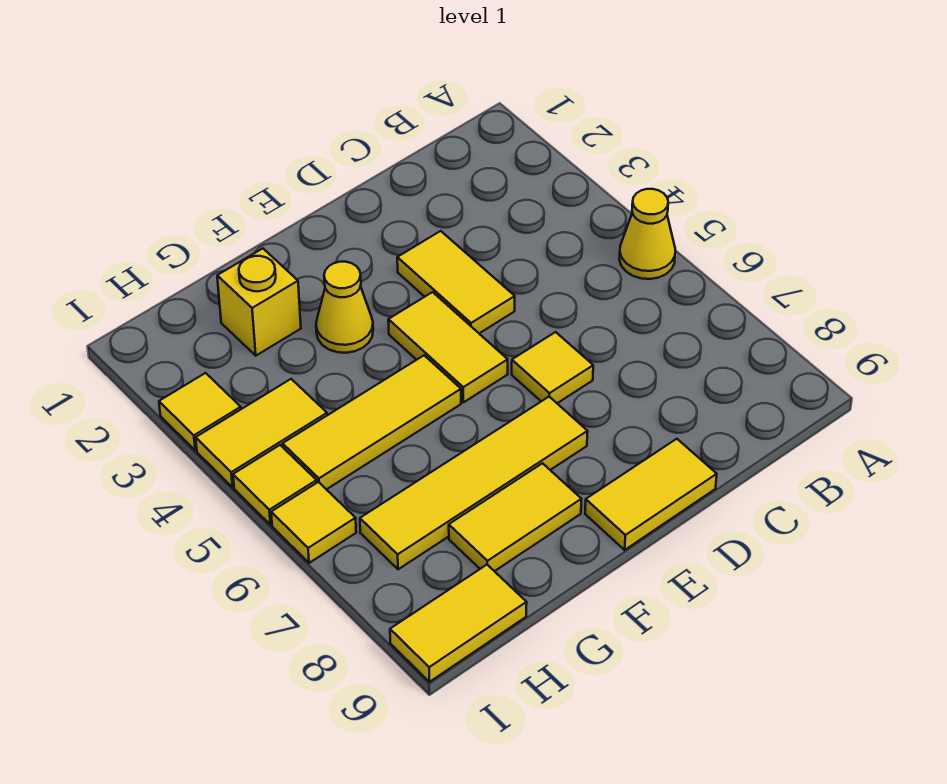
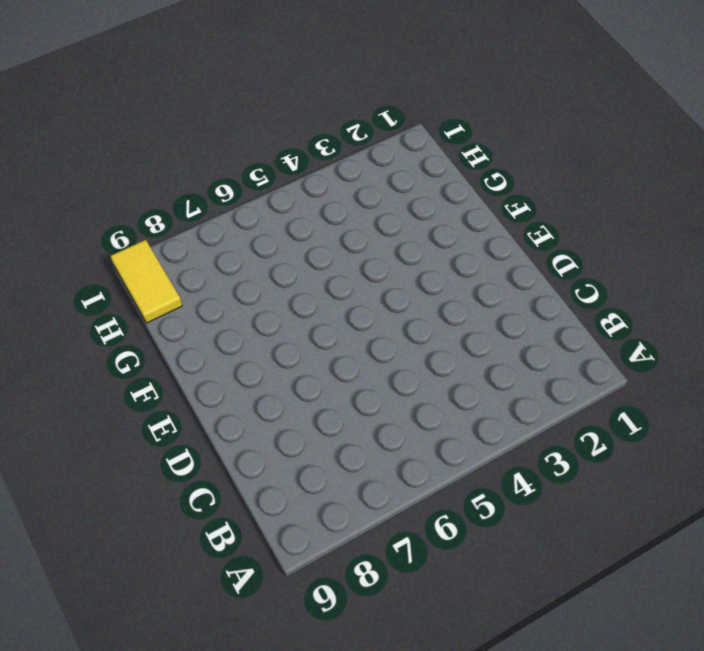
none -> yellow cone A5 level 1
none -> yellow tile D3:D4 level 1
none -> yellow tile D6 level 1

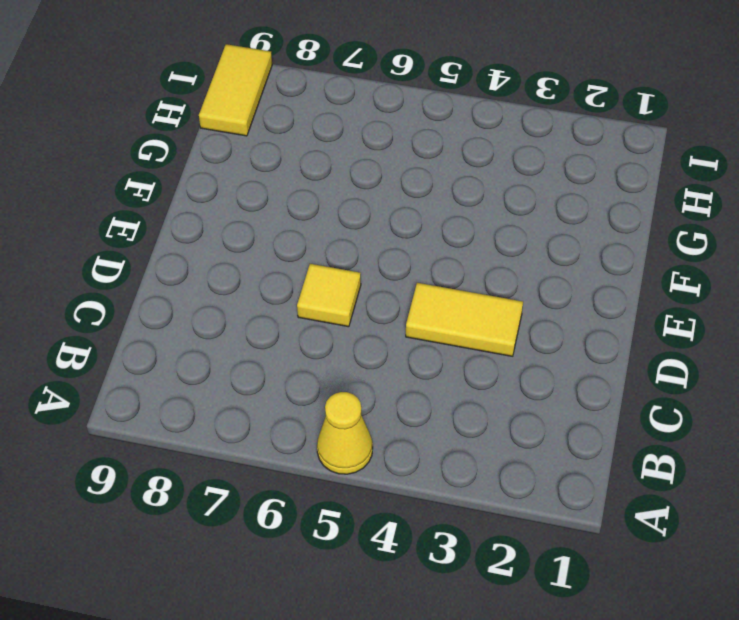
none -> yellow tile D9:E9 level 1
none -> yellow tile E4:E5 level 1
none -> yellow tile E7:H7 level 1

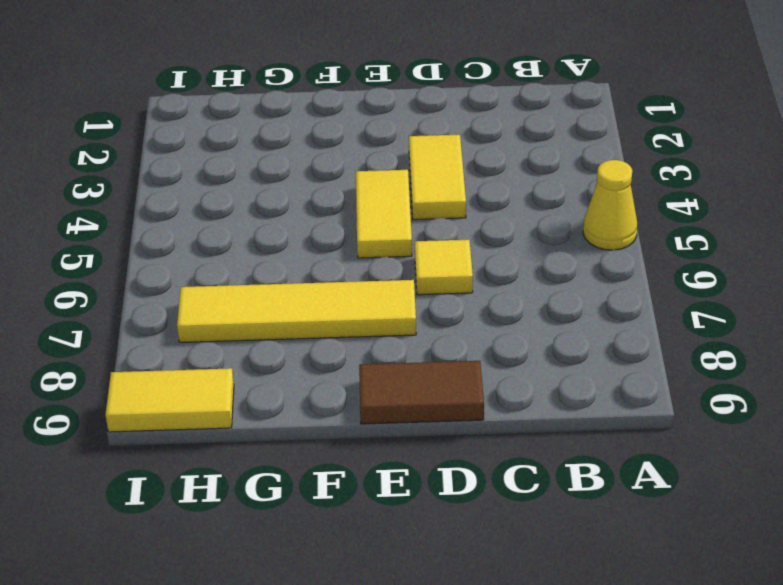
brown tile D9:E9 level 1 -> yellow tile D9:E9 level 1
none -> yellow cone F3 level 1
none -> yellow tile F5:H5 level 1
none -> yellow tile F8:G8 level 1

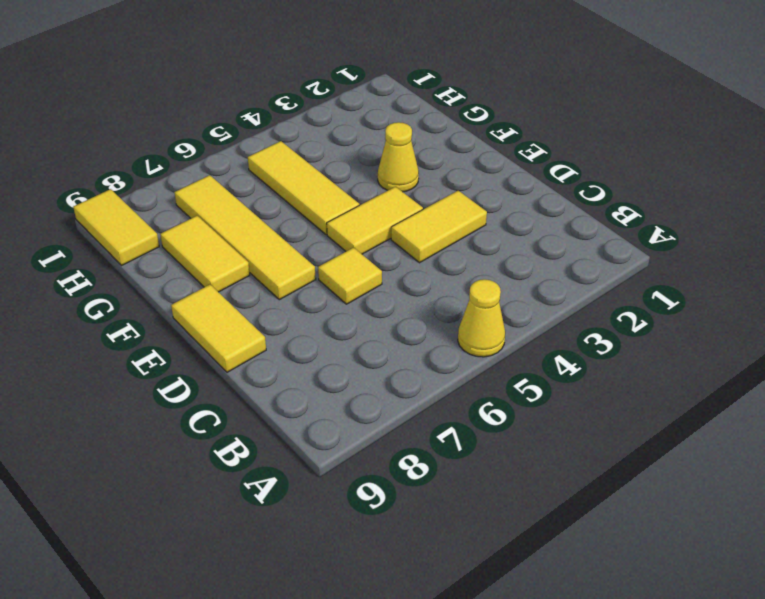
none -> yellow brick G2 level 1
none -> yellow tile H4:I4 level 1
none -> yellow tile I3 level 1

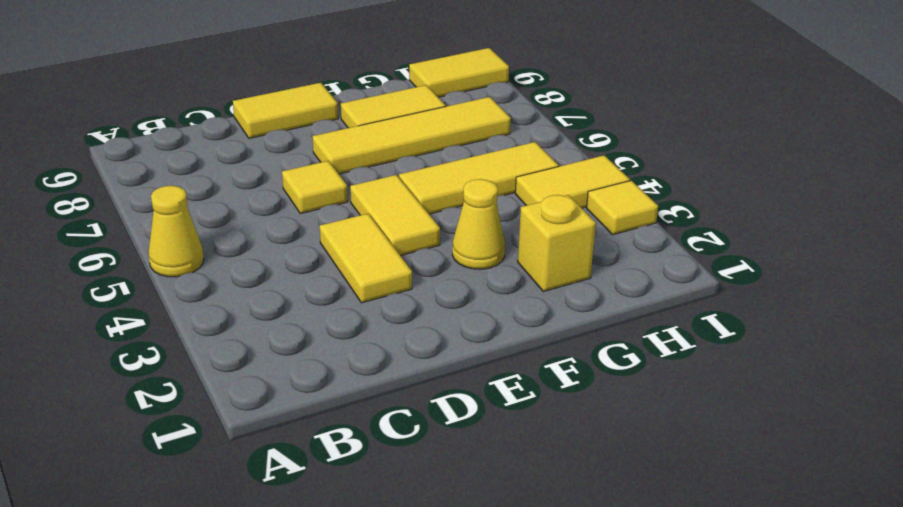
none -> yellow tile I5 level 1
none -> yellow tile I6 level 1

